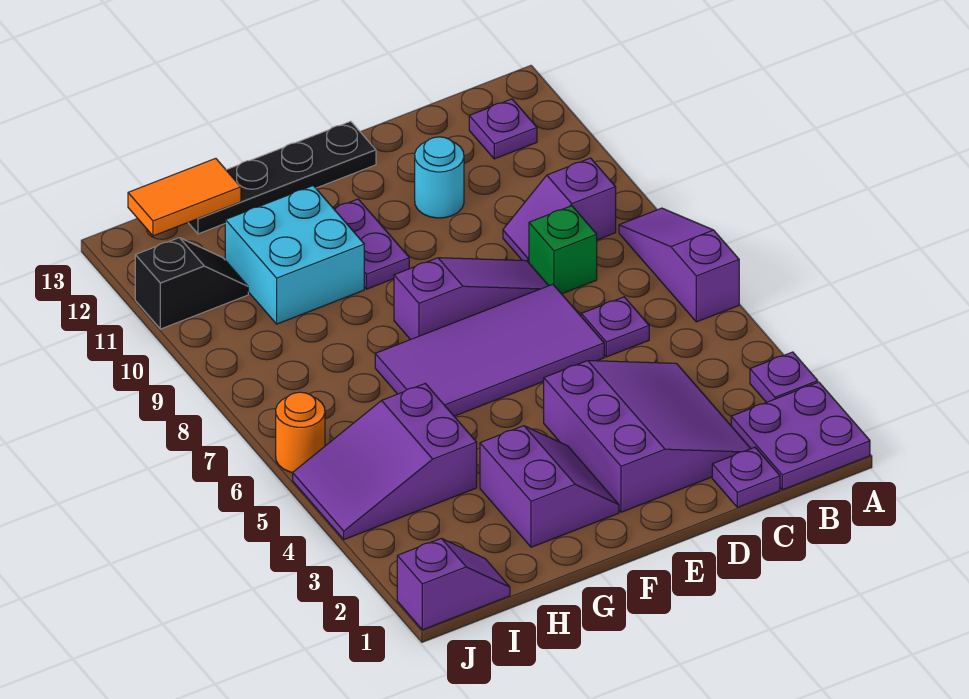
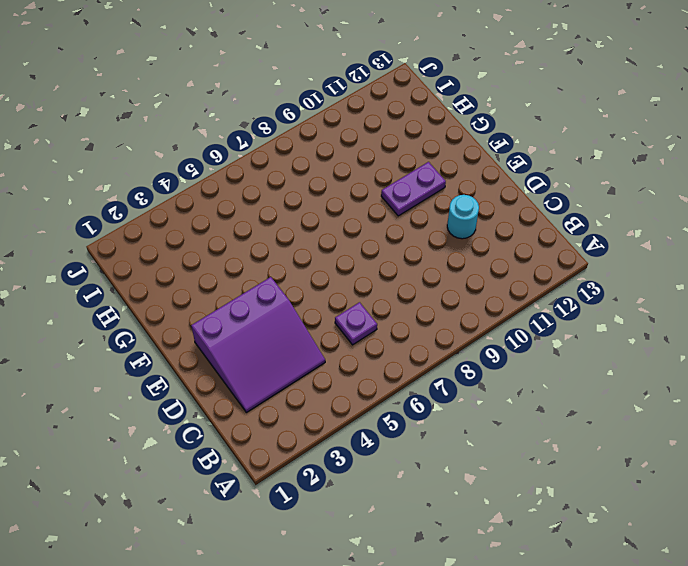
none -> purple plate A1:B2 level 1
none -> purple plate A3 level 1
none -> purple slope A6:A8 level 1 top 6

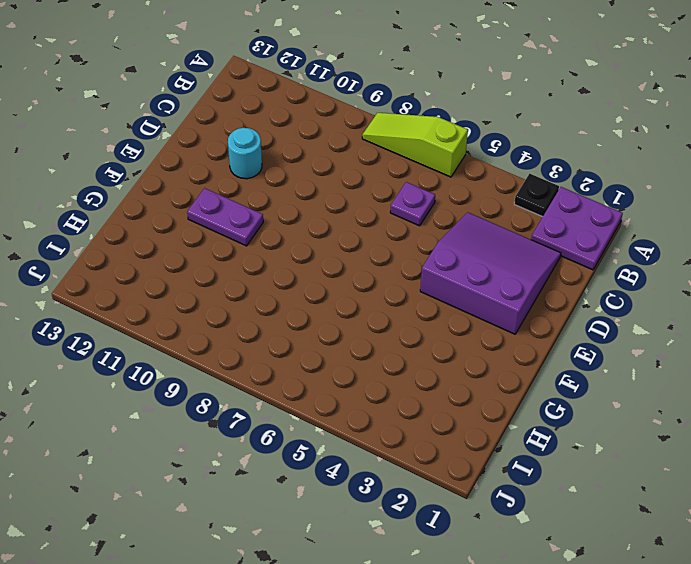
black plate A3 level 1 -> purple plate A3 level 1
lime slope A6:A8 level 1 top 6 -> purple slope A6:A8 level 1 top 6
none -> purple slope B9:C9 level 1 top B
none -> purple plate B12 level 1
none -> purple plate C1 level 1

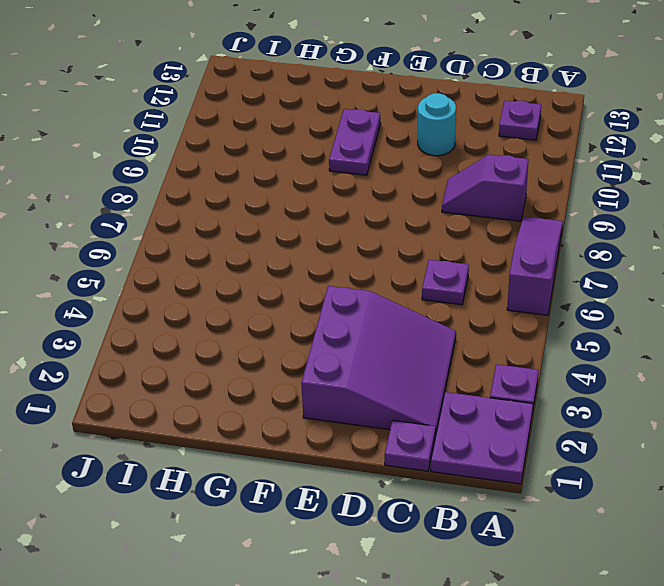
none -> green brick C8 level 1
none -> purple tile D6:G7 level 1
none -> purple slope D8:F8 level 1 top F

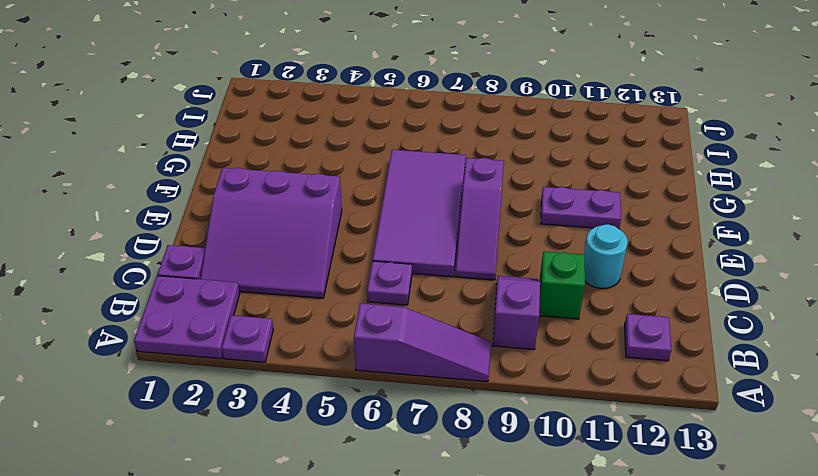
green brick C10 level 1 -> green brick C8 level 1
none -> black plate E13:H13 level 1
none -> purple slope F2:G3 level 1 top G
none -> cyan brick G10:H11 level 1

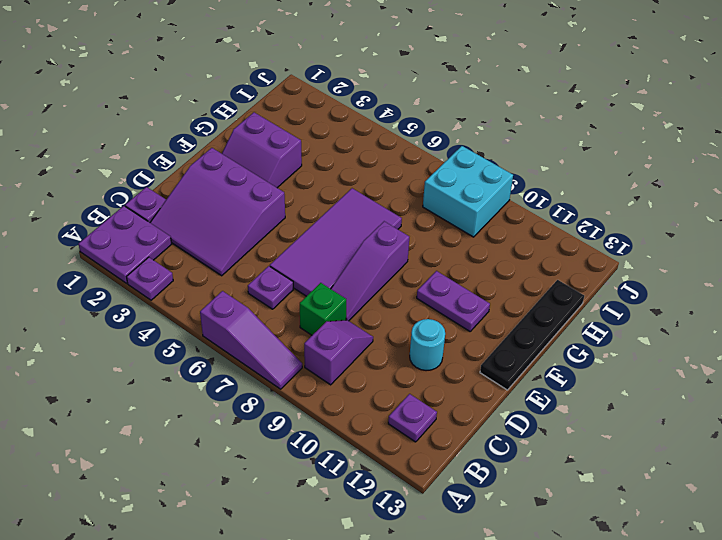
cyan brick I8:J9 level 1 -> cyan brick G10:H11 level 1
none -> purple slope H4:J5 level 1 top H
none -> purple slope I1:J1 level 1 top J
none -> black slope I11:J11 level 1 top J

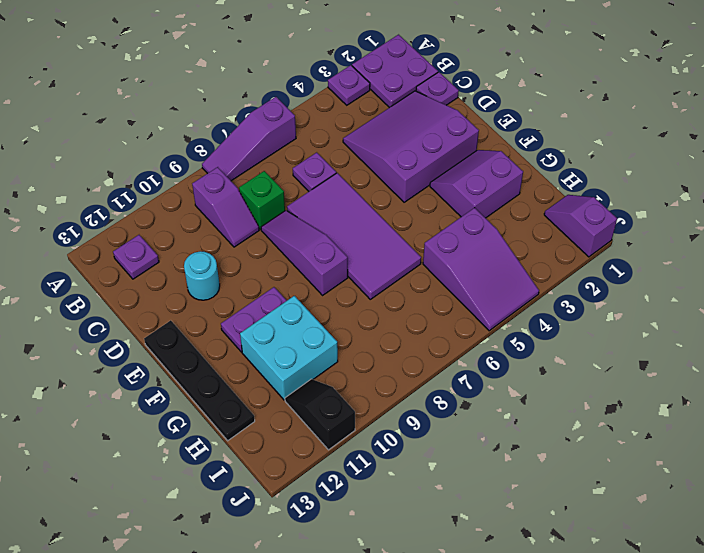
none -> orange round brick J6 level 1
none -> orange tile H13:I13 level 2

